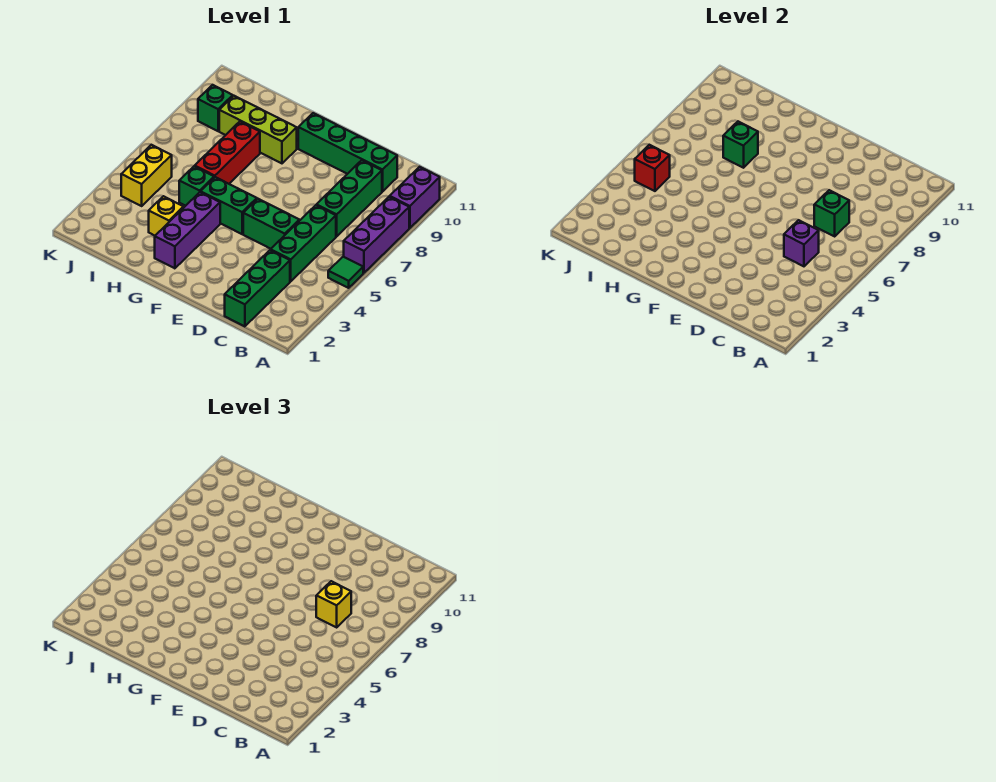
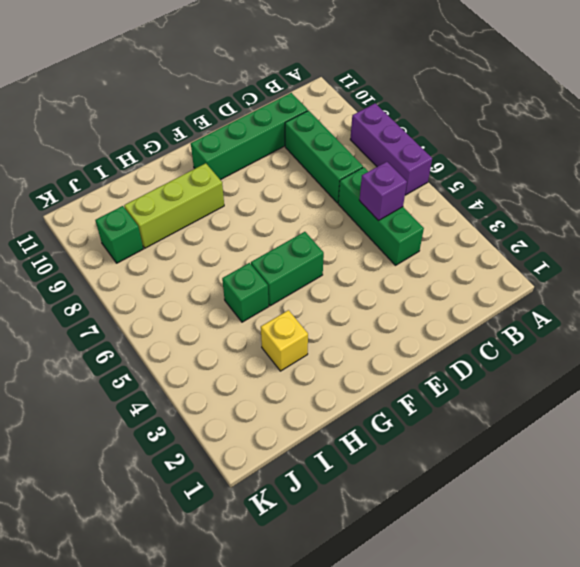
none -> green tile A5 level 1
none -> purple brick A9:A10 level 1
none -> green brick C1:C3 level 1

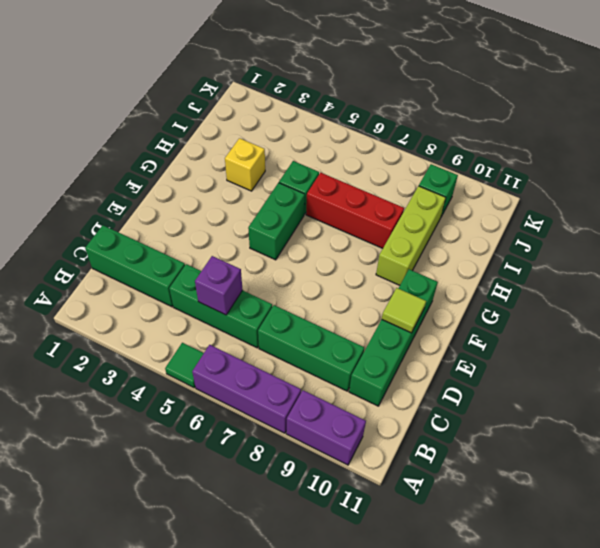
lime tile E10 level 2 -> none
none -> green brick D5:E5 level 1
none -> purple brick G2:G4 level 1
none -> yellow brick J4:J5 level 1

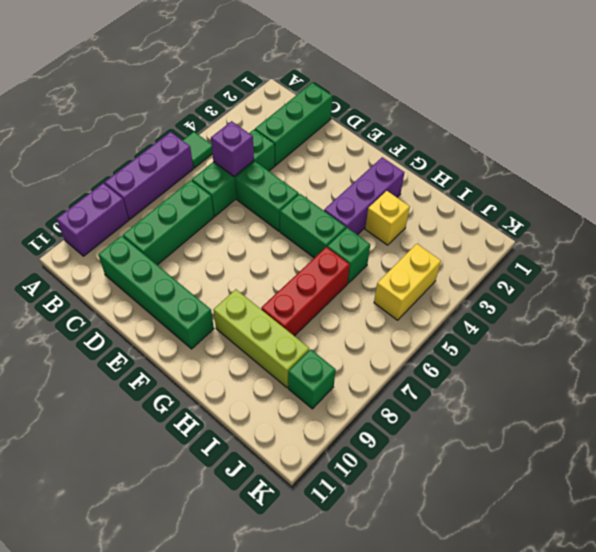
none -> green brick C7 level 2
none -> green brick H8 level 2
none -> red brick J5 level 2

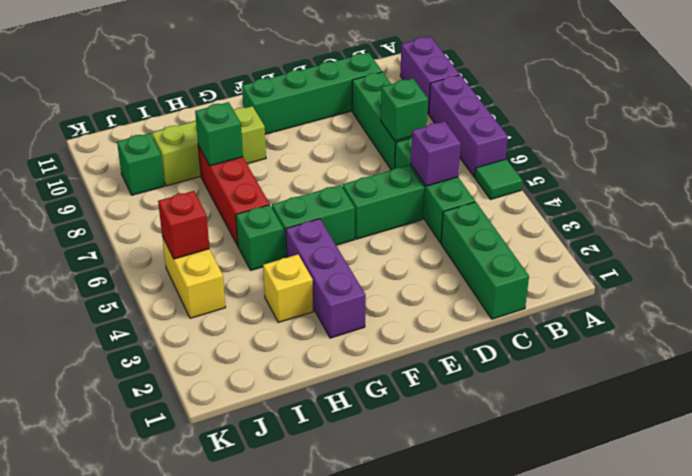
none -> yellow brick C7 level 3

